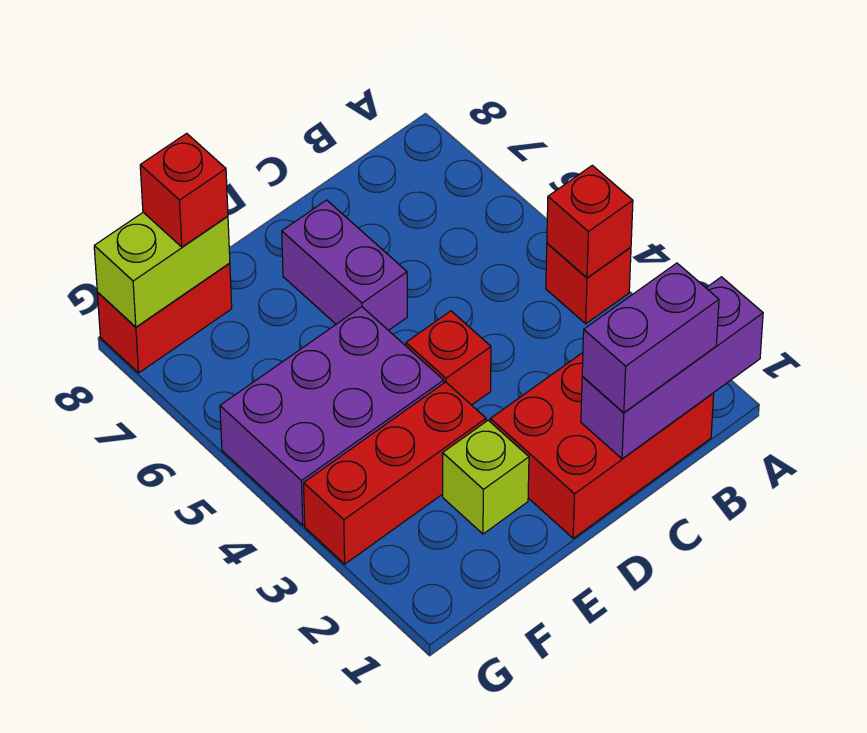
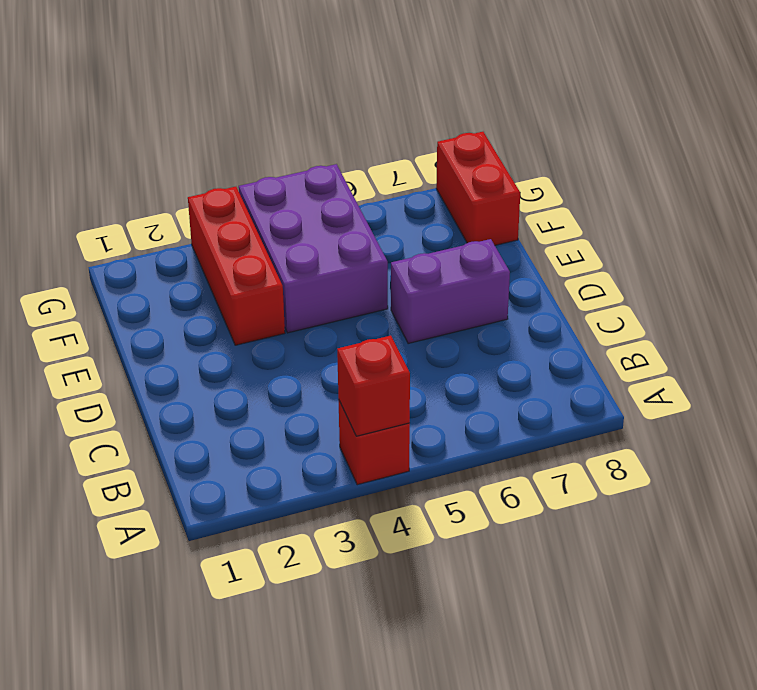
none -> red brick B1:D2 level 1
none -> red brick D4 level 1
none -> lime brick E2 level 1

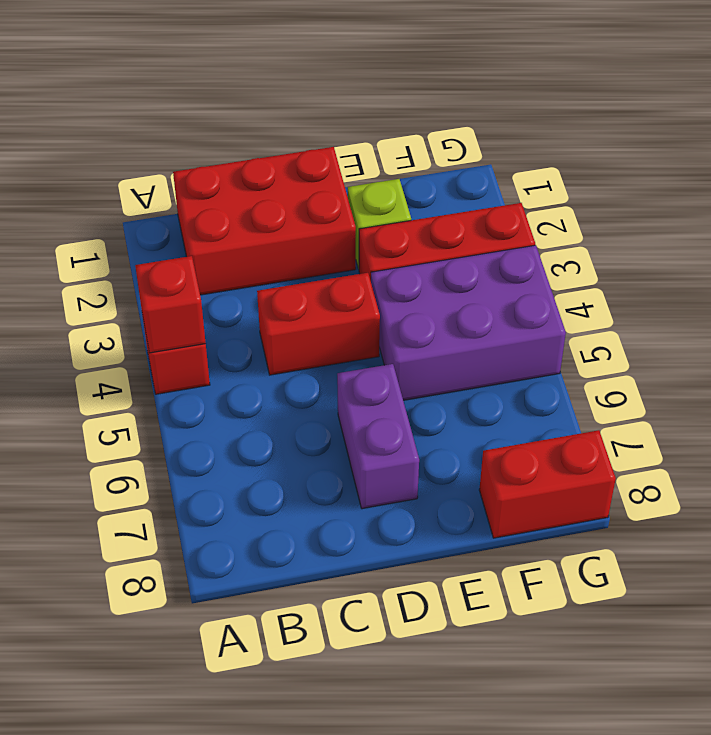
red brick C4:D4 level 1 -> red brick D4 level 1
none -> purple brick A1:C1 level 2
none -> lime brick F8:G8 level 2
none -> purple brick B1:C1 level 3

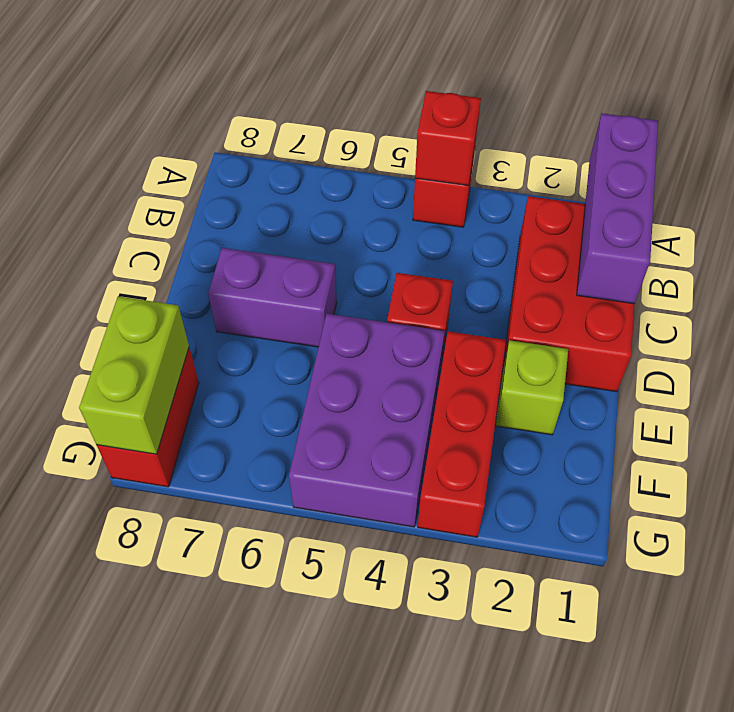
none -> purple brick B1:C1 level 3
none -> red brick F8 level 3

